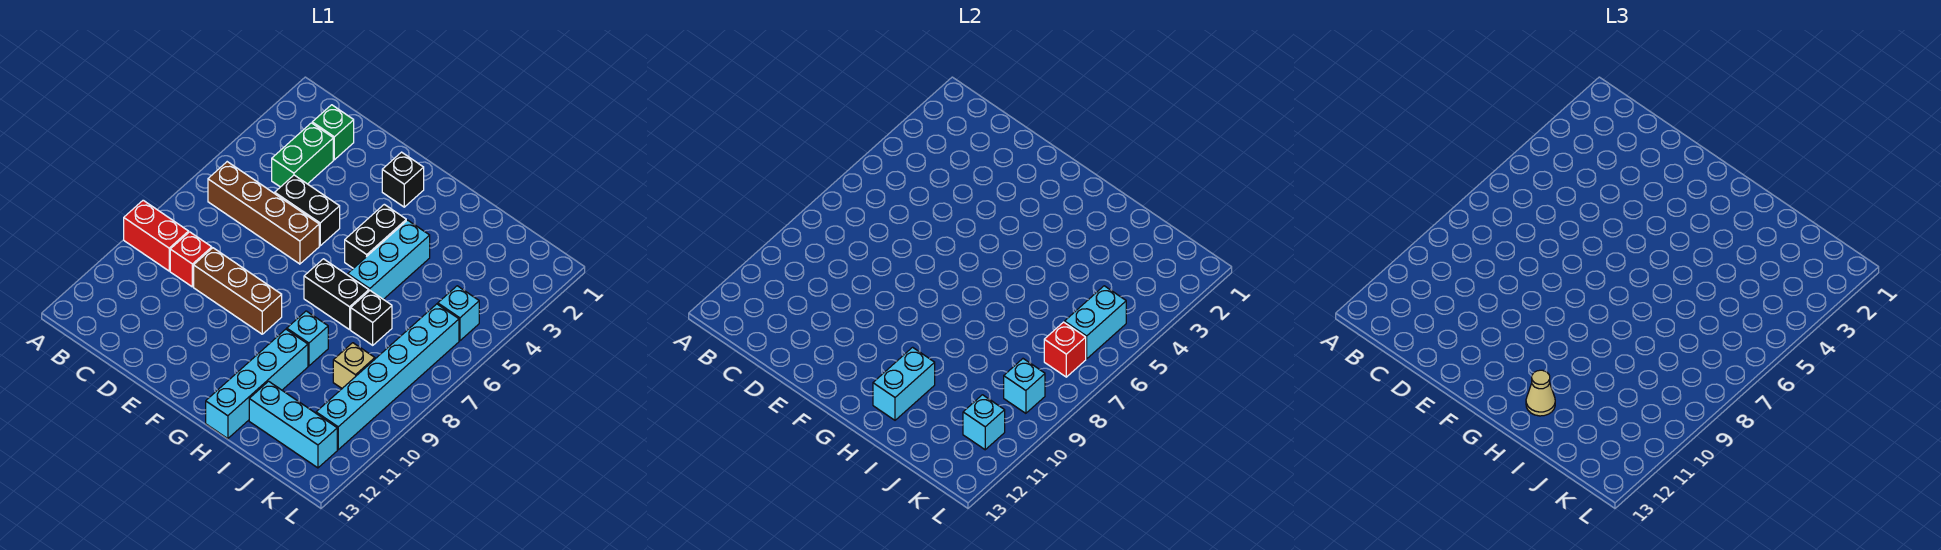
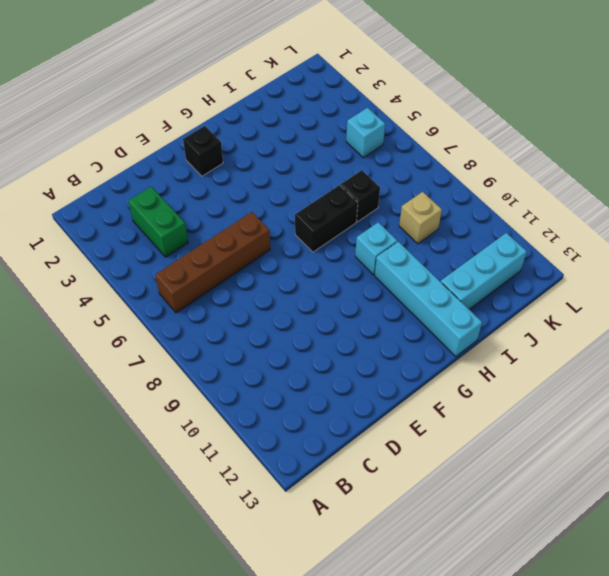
none -> red brick A9:B9 level 1
none -> green brick C2 level 1
none -> red brick C9 level 1

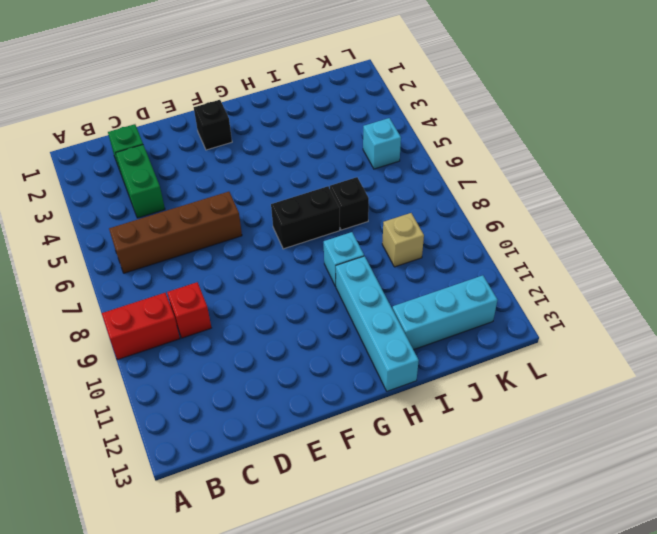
none -> black brick D5:E5 level 1
none -> brown brick D9:F9 level 1
none -> black brick G4:G5 level 1

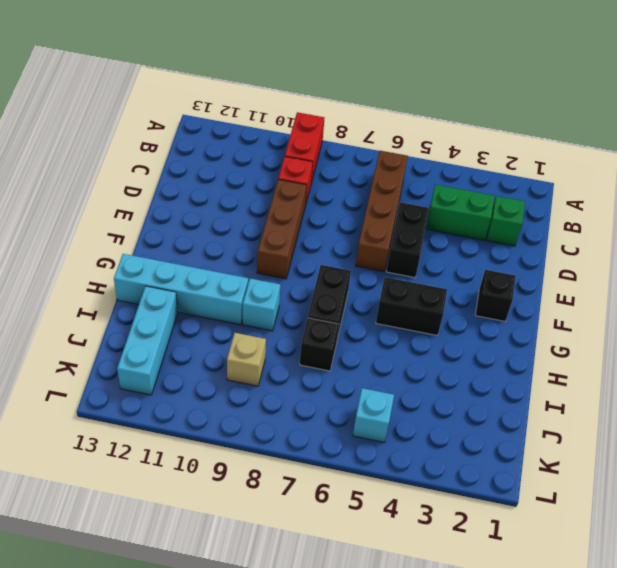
none -> cyan brick H4:H6 level 1
none -> cyan brick K6:K11 level 1
none -> cyan brick H11:H12 level 2

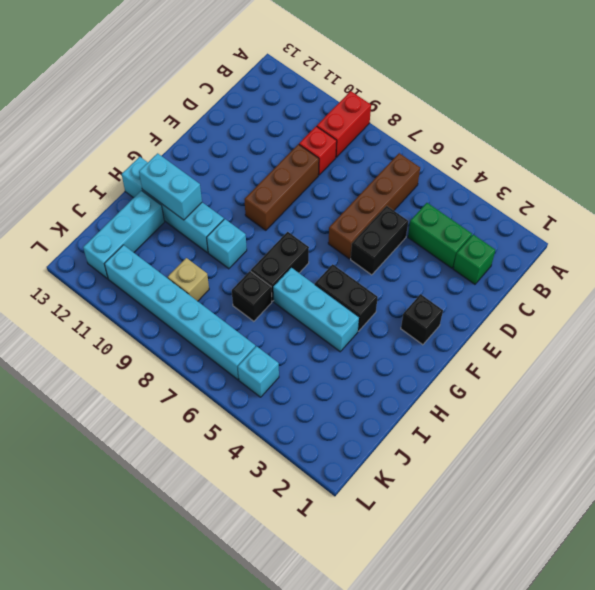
none -> cyan brick K5:K6 level 2
none -> red brick K7 level 2
none -> cyan brick K9 level 2

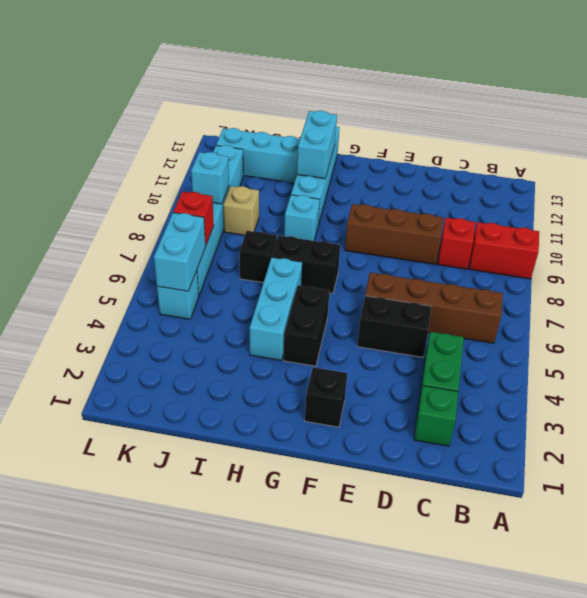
none -> cyan brick K11 level 2
none -> tan cone H12 level 3

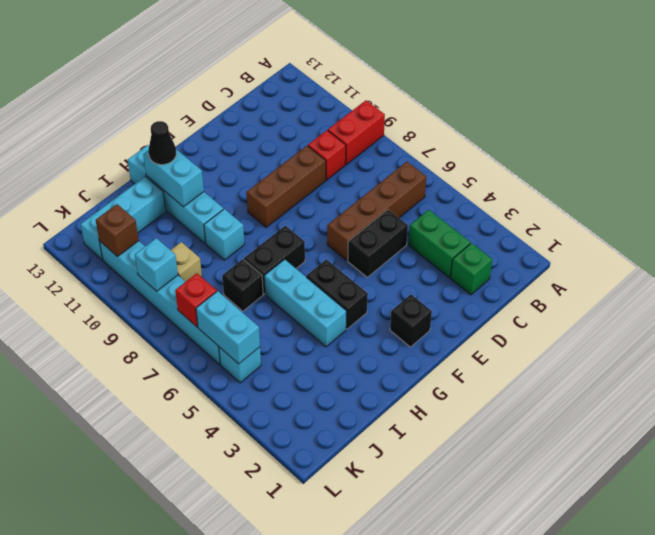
black cone H12 level 3 -> tan cone H12 level 3
brown brick K11 level 2 -> cyan brick K11 level 2

